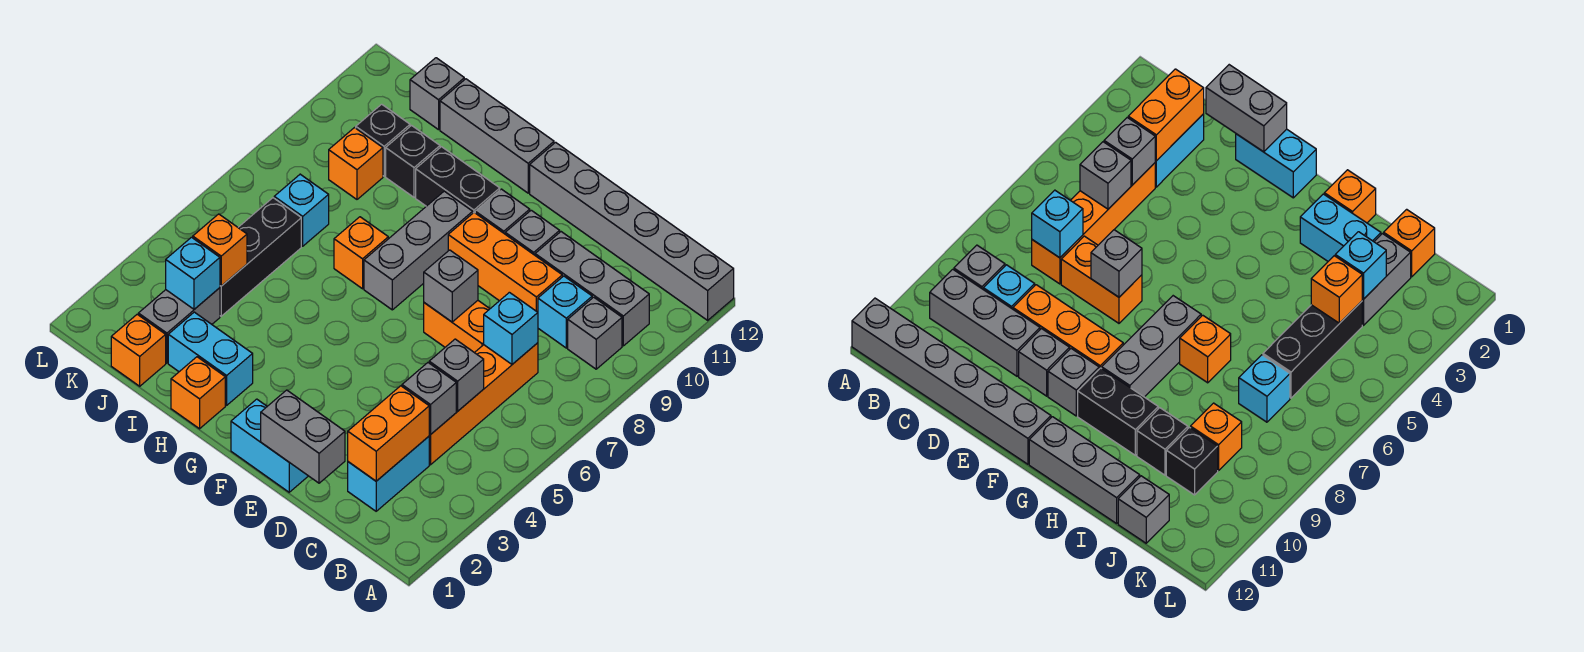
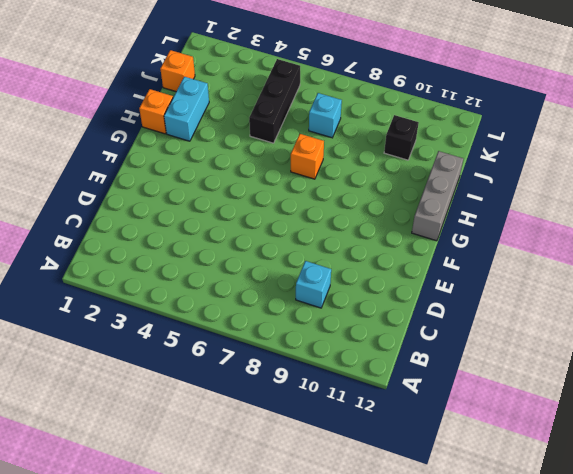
black brick I5:K5 level 1 -> black brick J4:J6 level 1
none -> grey brick A12:F12 level 1
none -> grey brick B9 level 1
none -> grey brick B10:D10 level 1
none -> cyan brick C2:C3 level 1

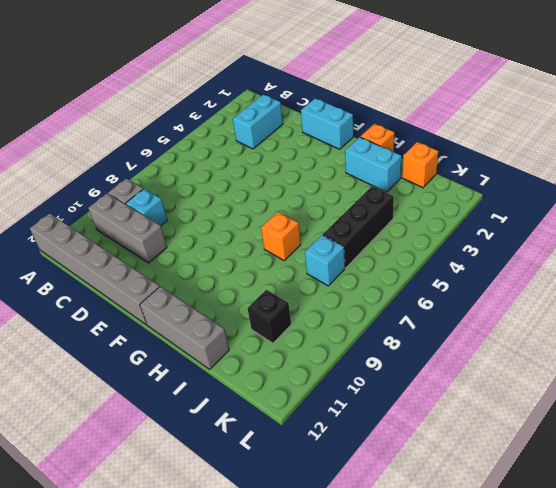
none -> orange brick C4:C7 level 1
none -> orange brick D7:E7 level 1
none -> orange brick D9:F9 level 1
none -> grey brick E10 level 1

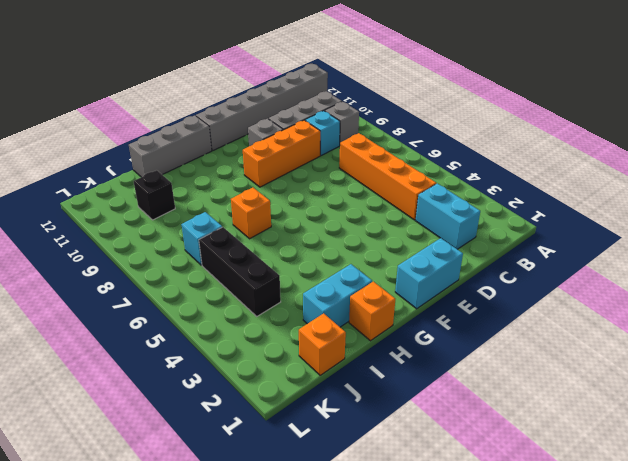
none -> orange brick D7:E7 level 1
none -> grey brick F10 level 1
none -> grey brick G7:G9 level 1
none -> black brick G10:H10 level 1

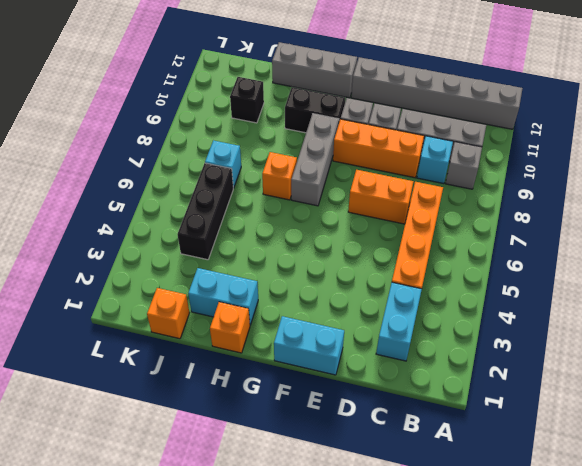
none -> black brick I10 level 1
none -> grey brick J2:J3 level 1
none -> orange brick J9 level 1
none -> grey brick J12 level 1

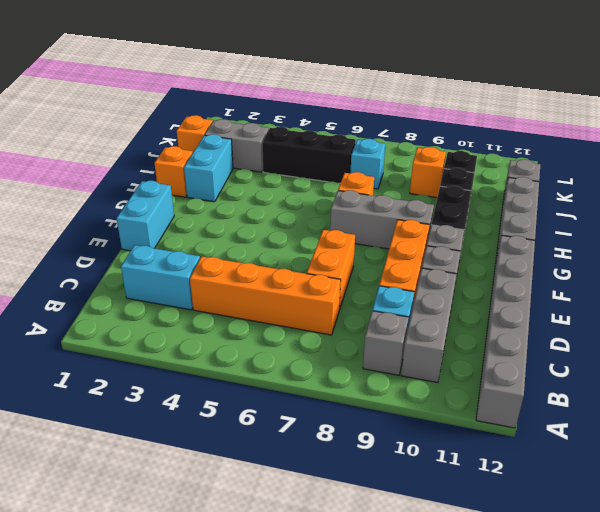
none -> orange brick C2:C3 level 2
none -> grey brick C4 level 2
none -> grey brick C5 level 2
none -> cyan brick C7 level 2

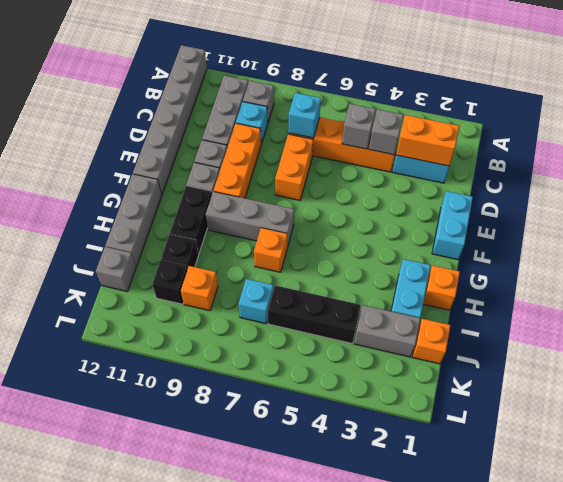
none -> grey brick D1:E1 level 2
none -> grey brick E7 level 2
none -> cyan brick J3 level 2
none -> orange brick J4 level 2

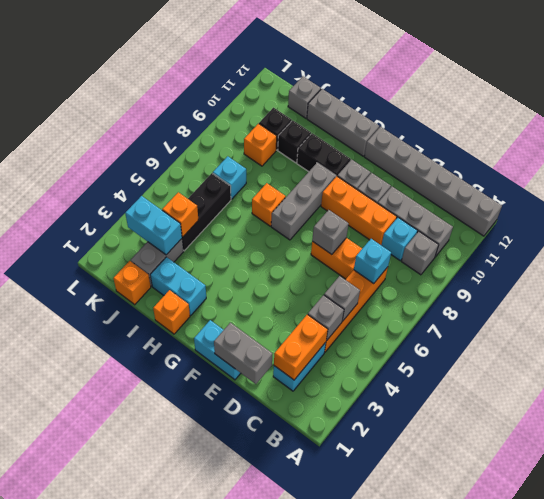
cyan brick J3:K3 level 2 -> cyan brick J3 level 2

